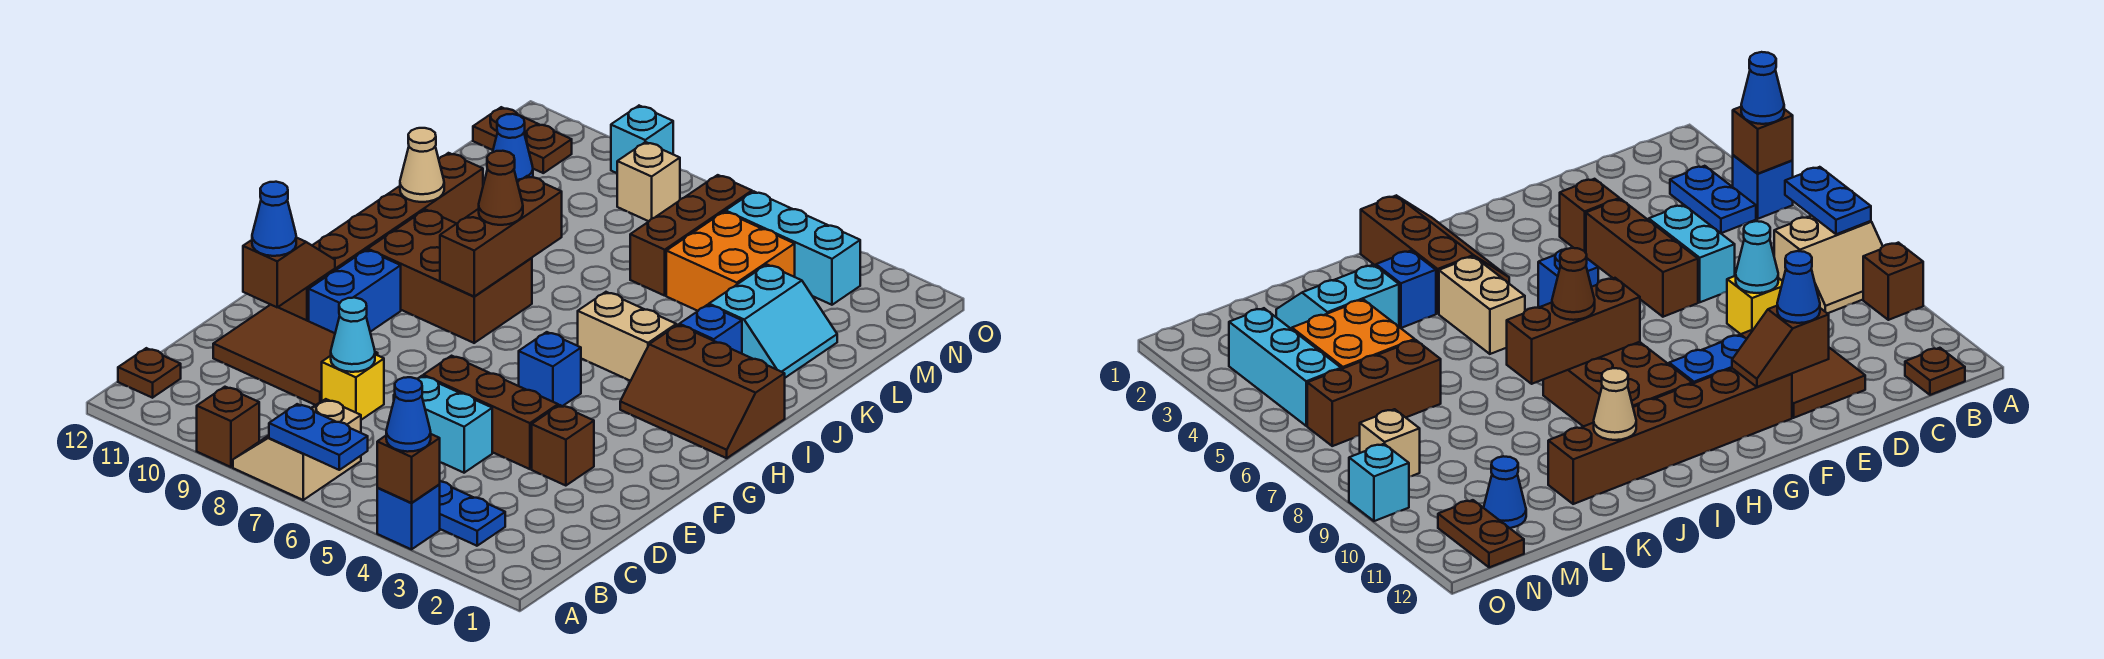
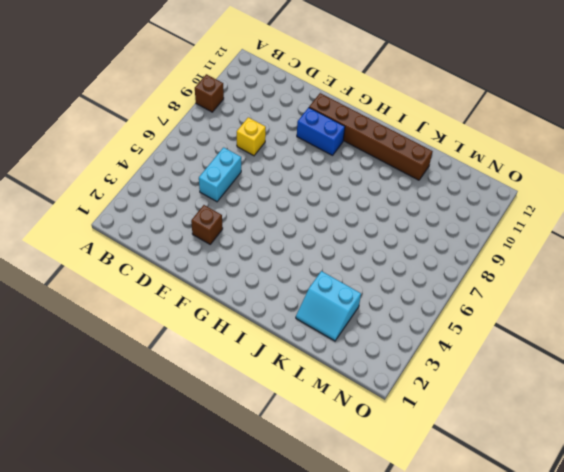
none -> blue brick A4 level 1
none -> tan slope A7:B8 level 1 top 7
none -> blue plate B3:B4 level 1
none -> brown plate B12 level 1

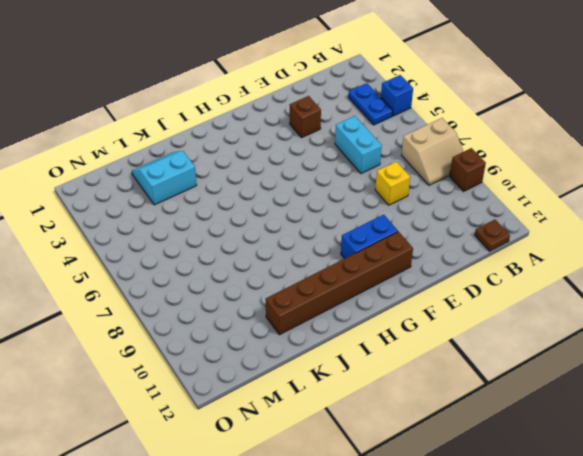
none -> brown tile D9:E11 level 1
none -> brown brick E4:E6 level 1
none -> blue brick G5 level 1
none -> brown slope H1:I3 level 1 top I

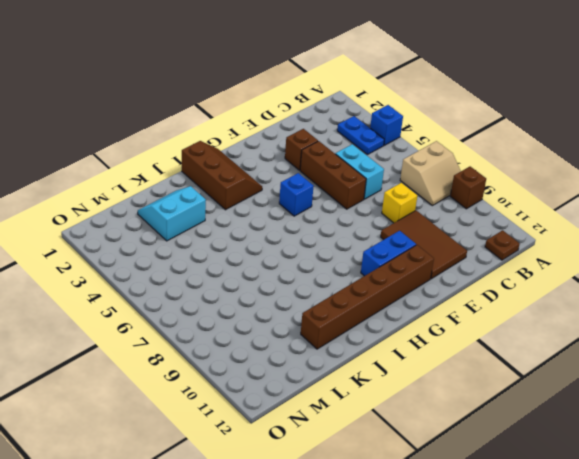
none -> brown brick H8:I10 level 1
none -> tan brick I4:I5 level 1
none -> blue brick J3 level 1
none -> orange brick L4:M5 level 1

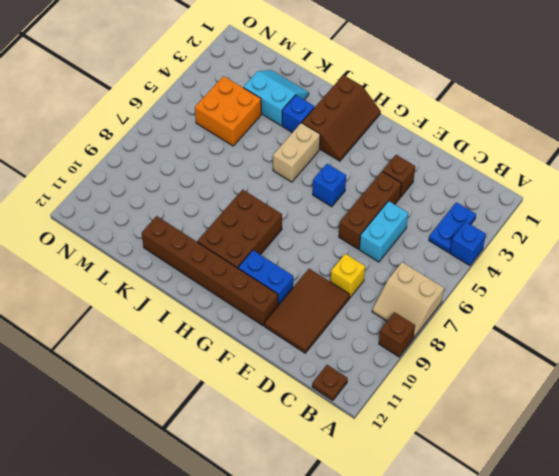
none -> brown brick L6:N6 level 1
none -> blue cone M11 level 1
none -> cyan brick N3:N5 level 1
none -> tan brick N8 level 1

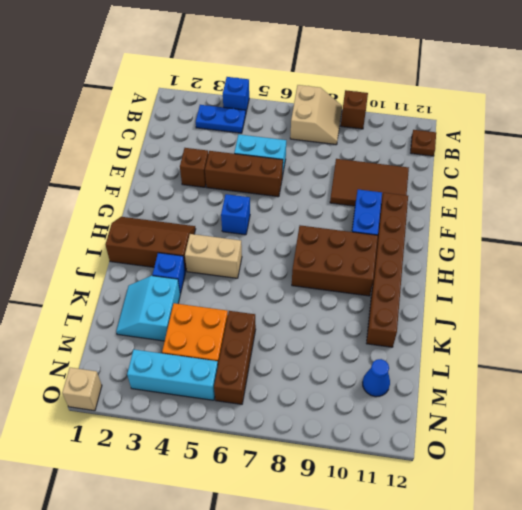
tan brick O1 level 1 -> tan brick N8 level 1
none -> yellow brick D8 level 1
none -> brown plate N11:N12 level 1
none -> cyan brick O9 level 1
none -> brown brick A4 level 2

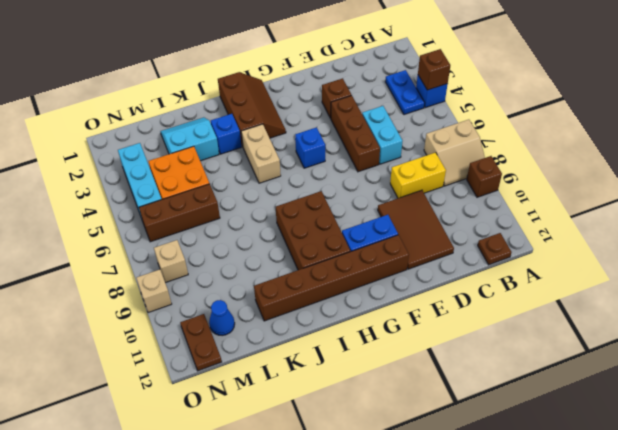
yellow brick C8:D8 level 1 -> yellow brick D8 level 1
tan brick O9 level 1 -> cyan brick O9 level 1
none -> blue plate A6:A7 level 2
none -> cyan cone D8 level 2
none -> brown slope E11:F11 level 2 top E
none -> brown brick H8:J8 level 2

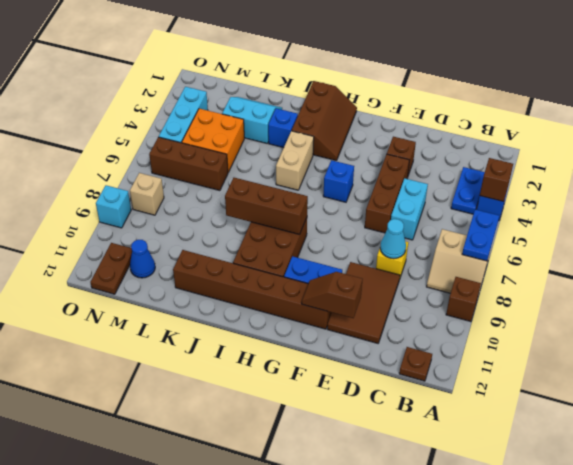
none -> tan cone J11 level 2
none -> blue cone A4 level 3
none -> blue cone E11 level 3
none -> brown cone I8 level 3

